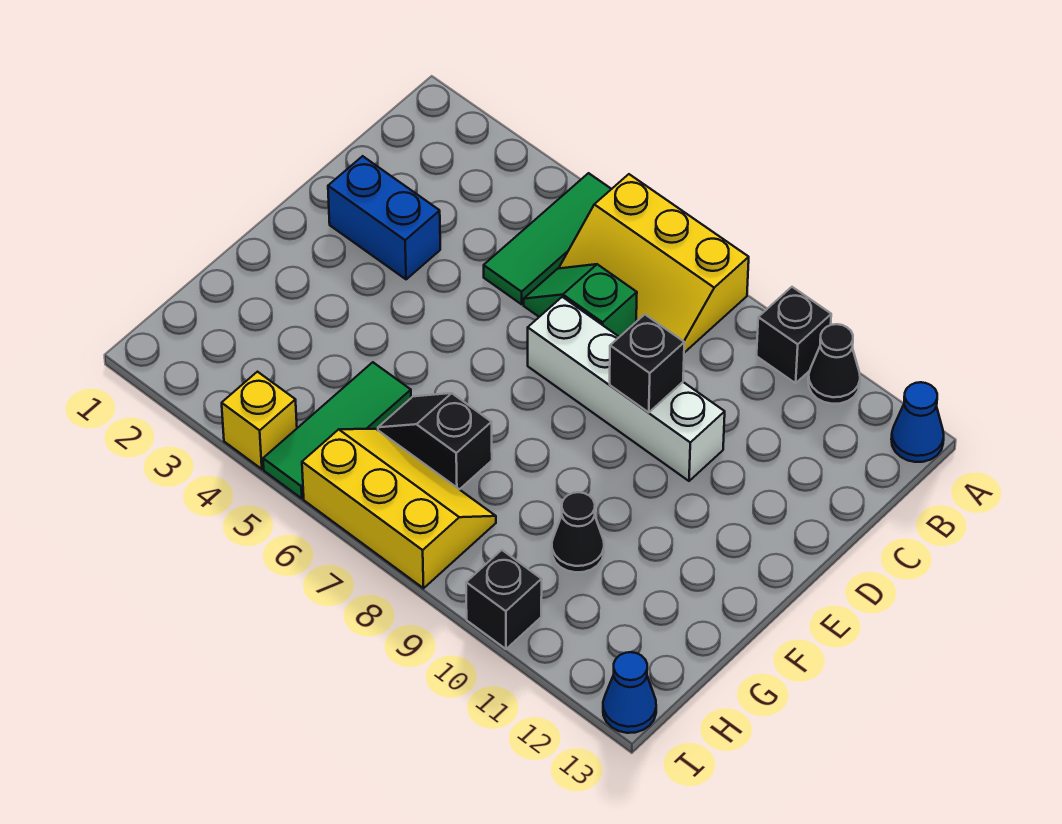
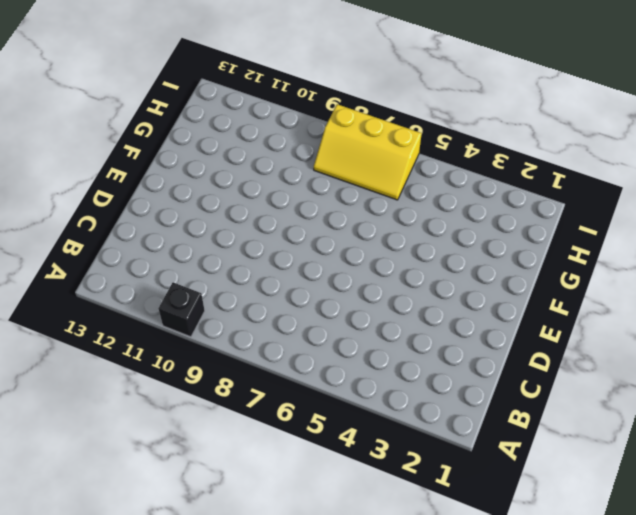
none -> green tile A5:C5 level 1
none -> yellow slope A6:B8 level 1 top A
none -> black cone A11 level 1

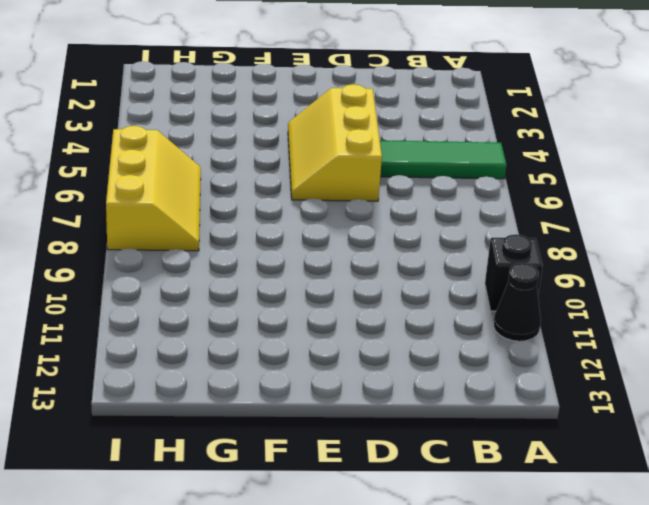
yellow slope D4:E6 level 1 top D -> yellow slope A6:B8 level 1 top A
none -> blue cone A13 level 1
none -> green slope C6:C7 level 1 top 7
none -> blue brick D2:D3 level 1

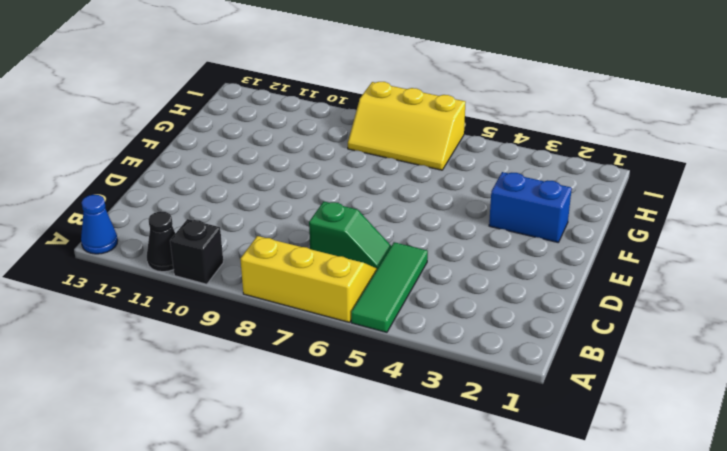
blue brick F2:F3 level 1 -> blue brick D2:D3 level 1
none -> white brick D7:D10 level 1
none -> green tile G5:I5 level 1
none -> black slope G6:G7 level 1 top 7

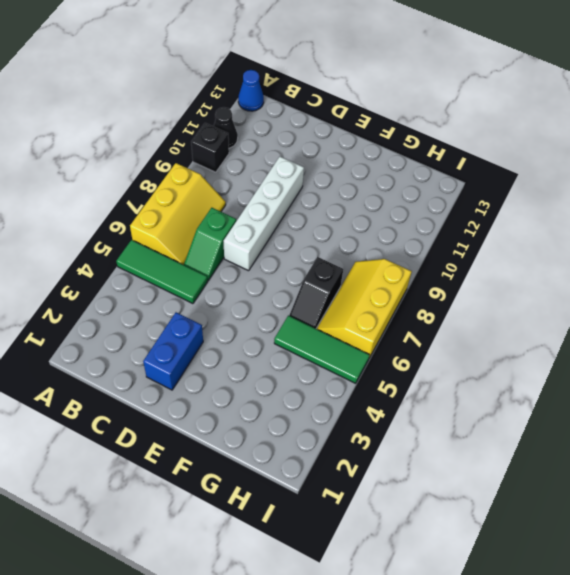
none -> black cone G10 level 1
none -> yellow brick I4 level 1
none -> black brick I10 level 1

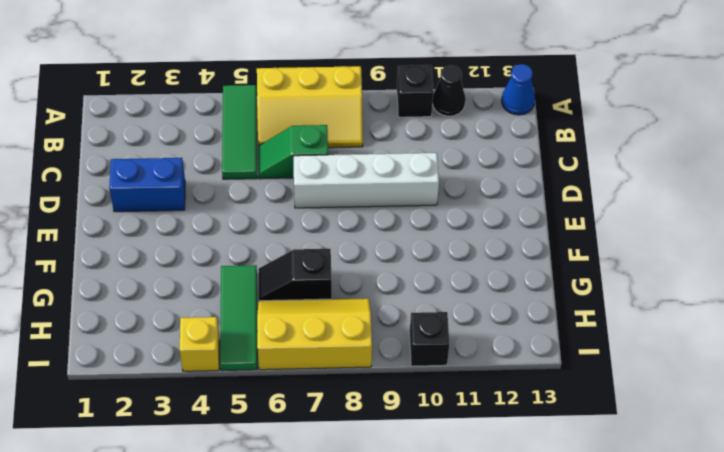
none -> black cone G10 level 1
none -> blue cone I13 level 1
none -> black brick D9 level 2

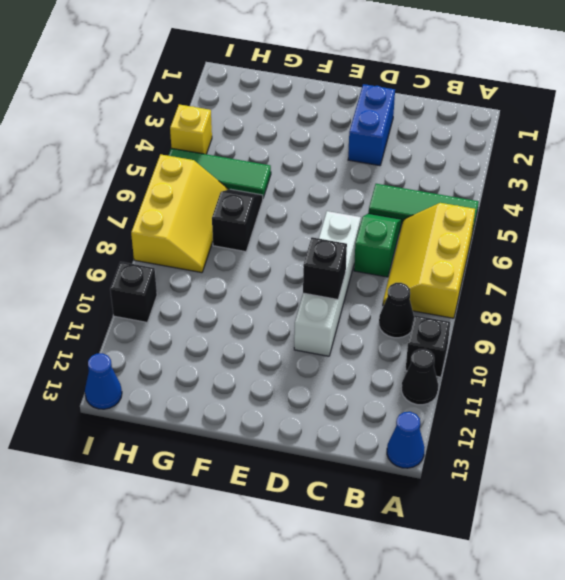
black cone B9 level 1 -> black cone G10 level 1

